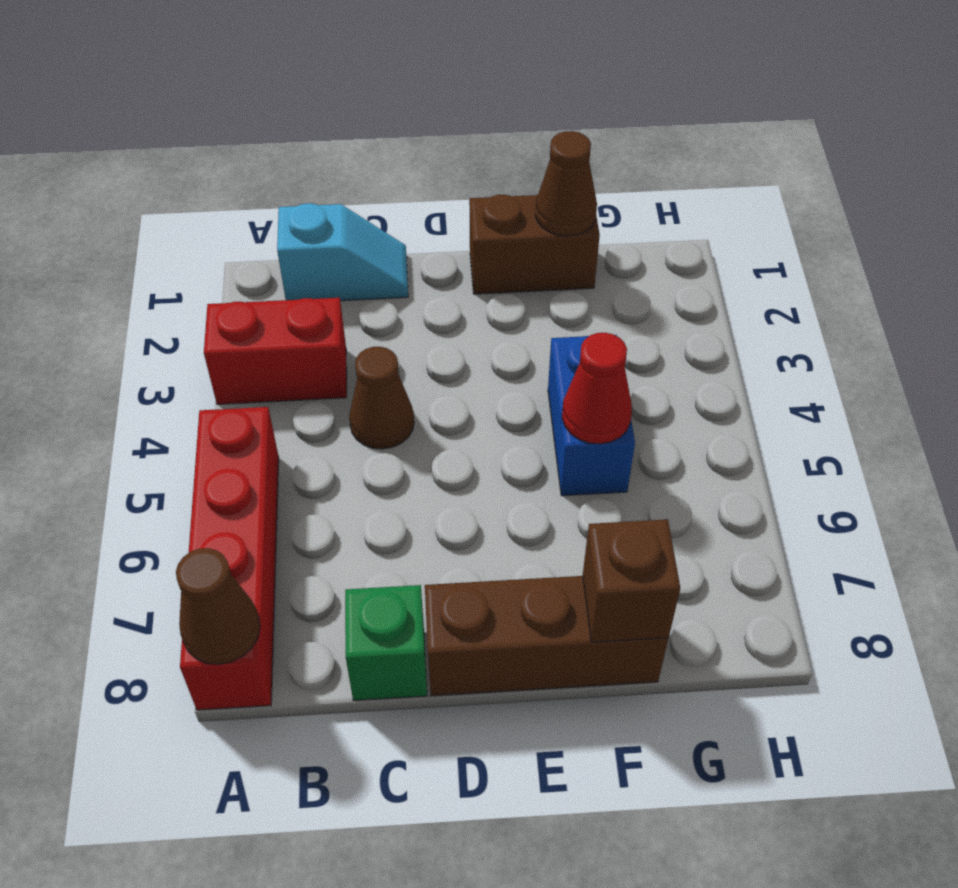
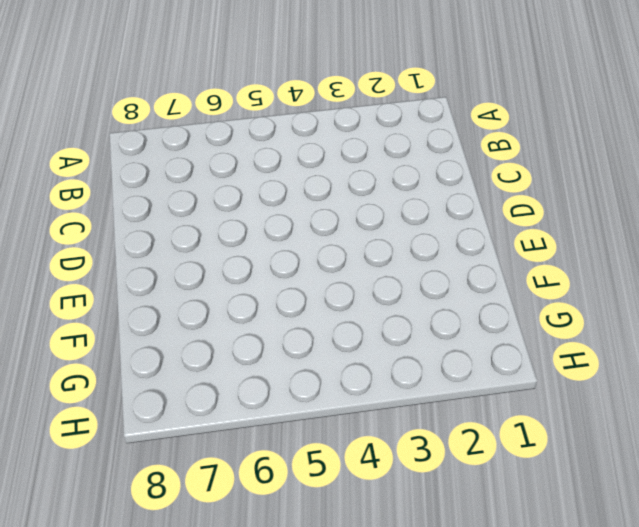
none -> red brick A3:B3 level 1
none -> red brick A5:A8 level 1
none -> cyan slope B1:C1 level 1 top B

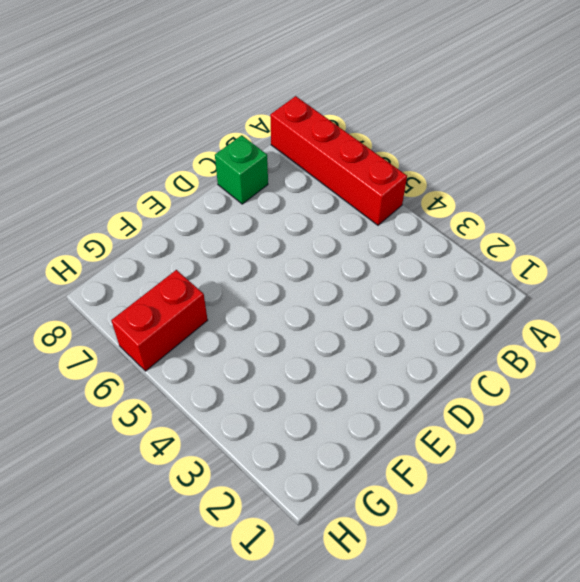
red brick G6:H6 level 1 -> red brick A3:B3 level 1
none -> cyan slope B1:C1 level 1 top B
none -> brown cone C4 level 1
none -> brown brick D8:F8 level 1

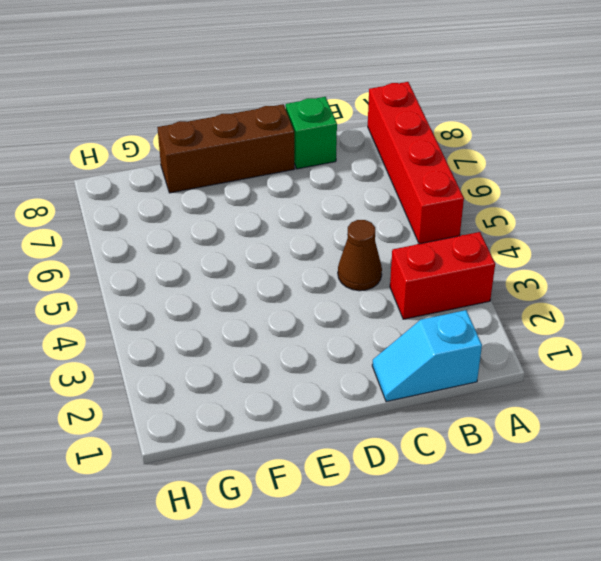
none -> brown brick E1:F1 level 1
none -> blue brick F4:F5 level 1
none -> brown cone A8 level 2

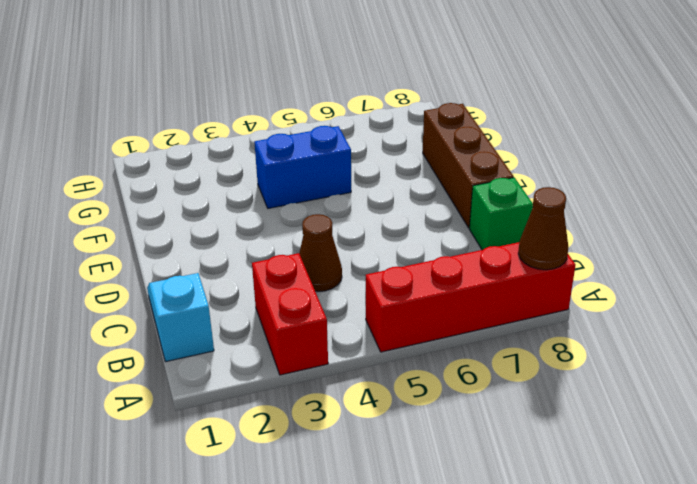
none -> brown brick E1:F1 level 1
none -> brown cone F1 level 2
none -> red cone F5 level 2

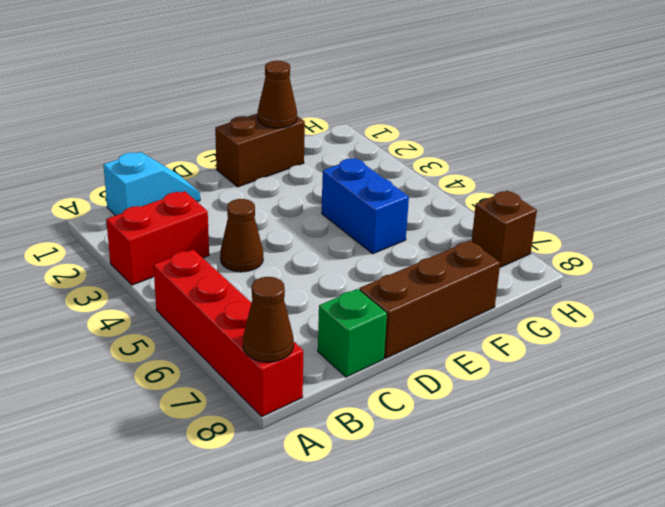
brown brick H7 level 1 -> brown brick F8 level 2
none -> red cone F5 level 2

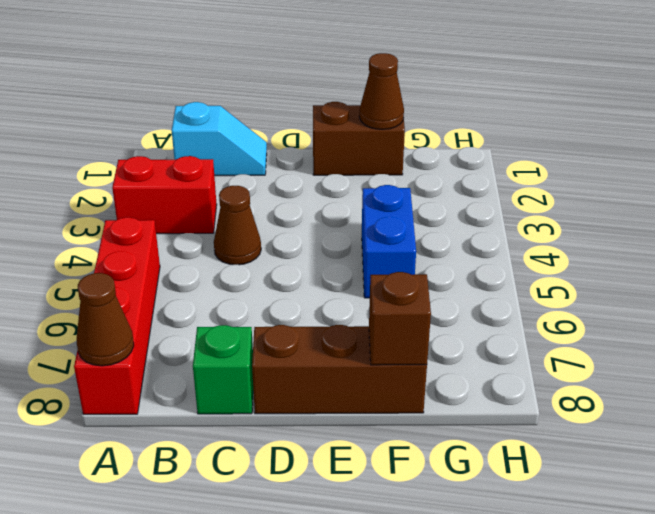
none -> red cone F5 level 2

